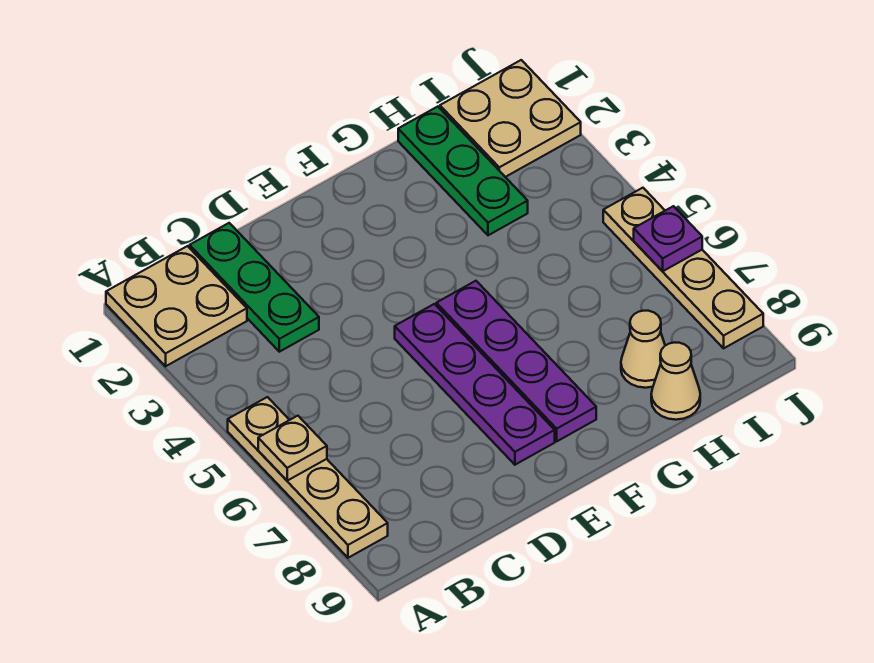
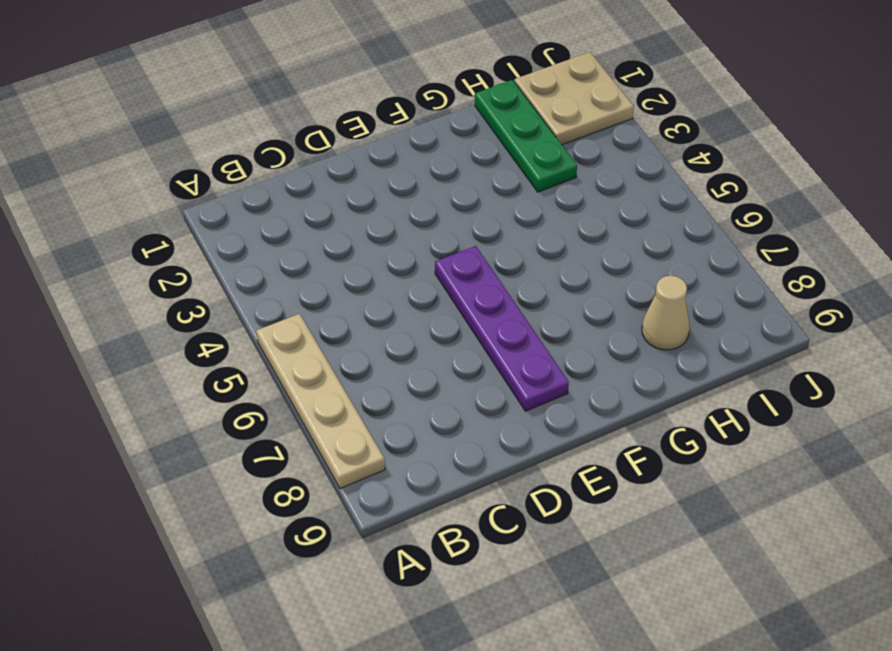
none -> tan plate A1:B2 level 1
none -> green plate C1:C3 level 1
none -> purple plate F5:F8 level 1

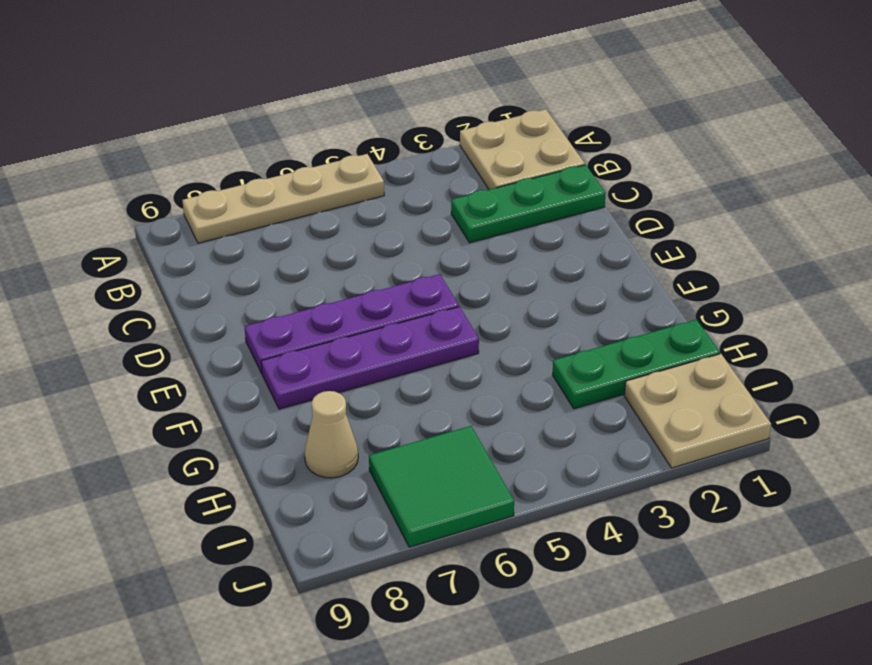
green tile I6:J7 level 1 -> tan plate J5:J8 level 1
none -> tan cone H9 level 1
none -> tan plate A6 level 2
none -> purple plate J6 level 2

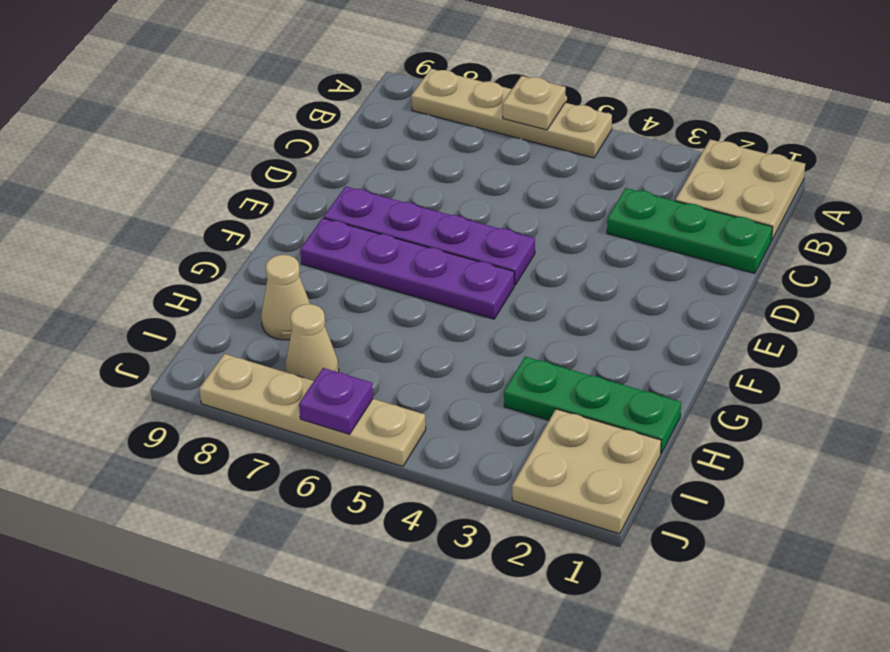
tan cone I7 level 1 -> tan cone H9 level 1

